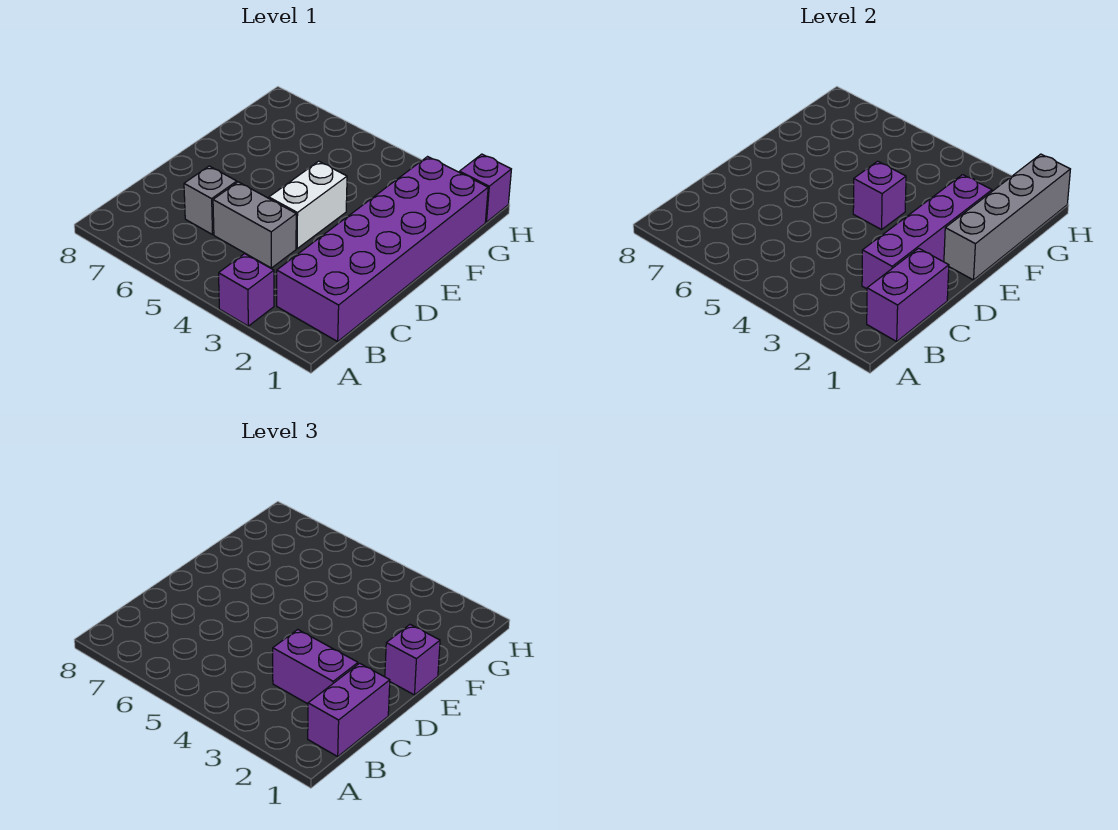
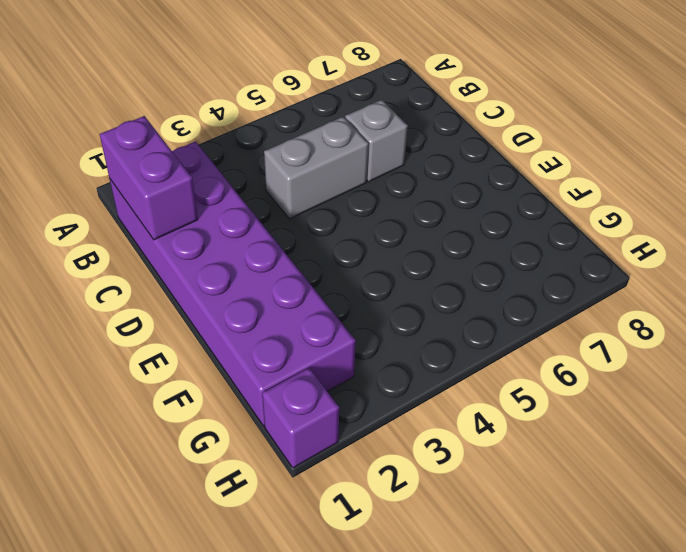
none -> purple brick A3 level 1
none -> white brick D4:E4 level 1
none -> purple brick C2:F2 level 2

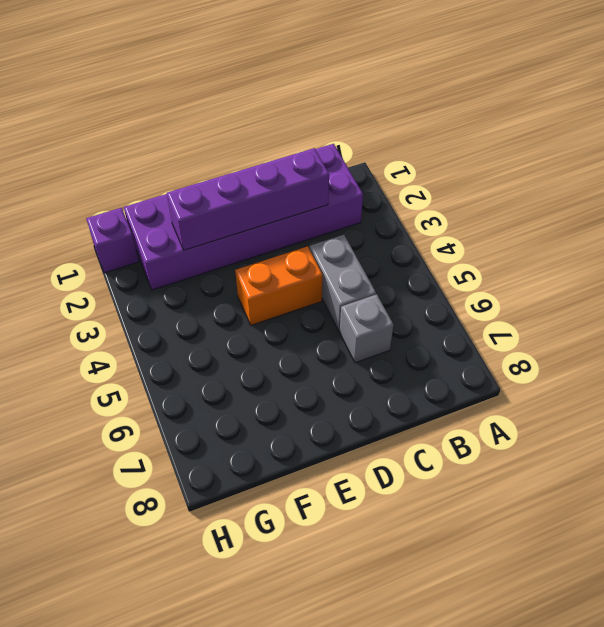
orange brick D4:E4 level 1 -> white brick D4:E4 level 1
none -> purple brick A3 level 1
none -> purple brick B1:C1 level 2
none -> grey brick E1:H1 level 2

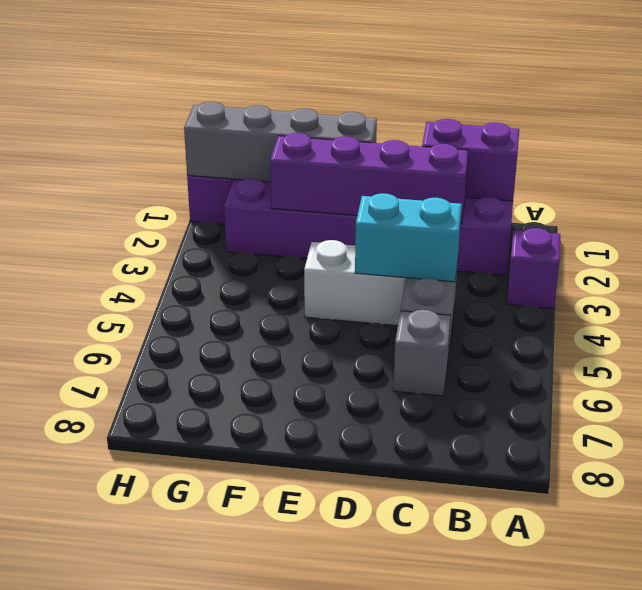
cyan brick C4:D4 level 2 -> none
none -> purple brick E4 level 2
none -> purple brick B1:C1 level 3
none -> purple brick C2:C3 level 3

